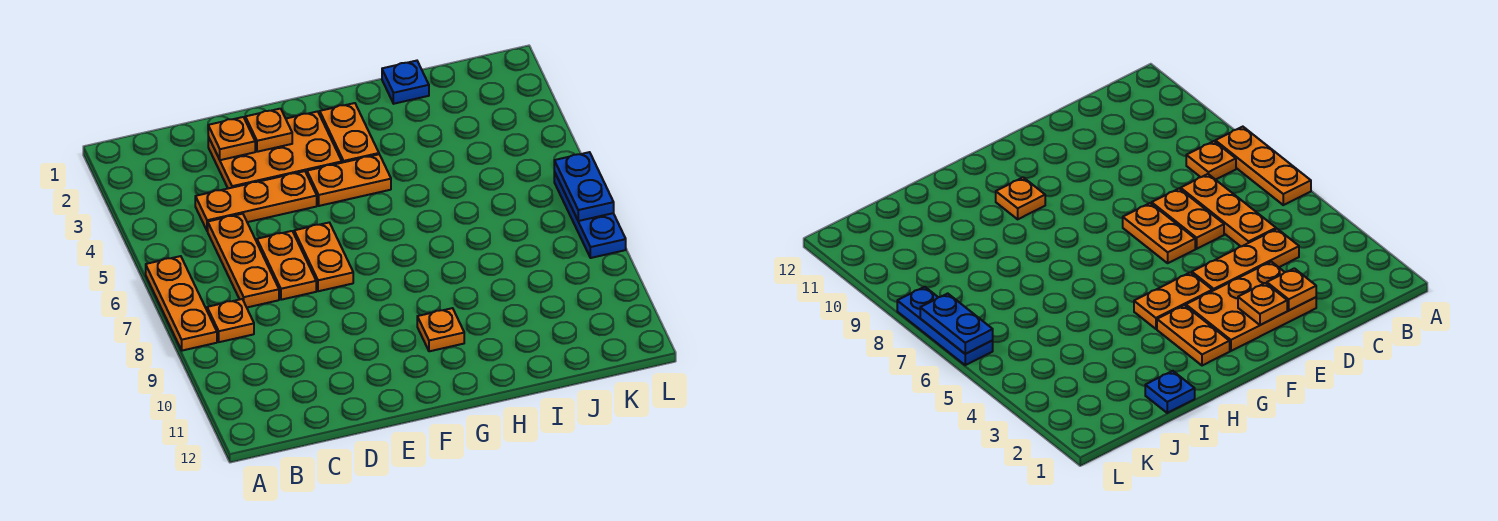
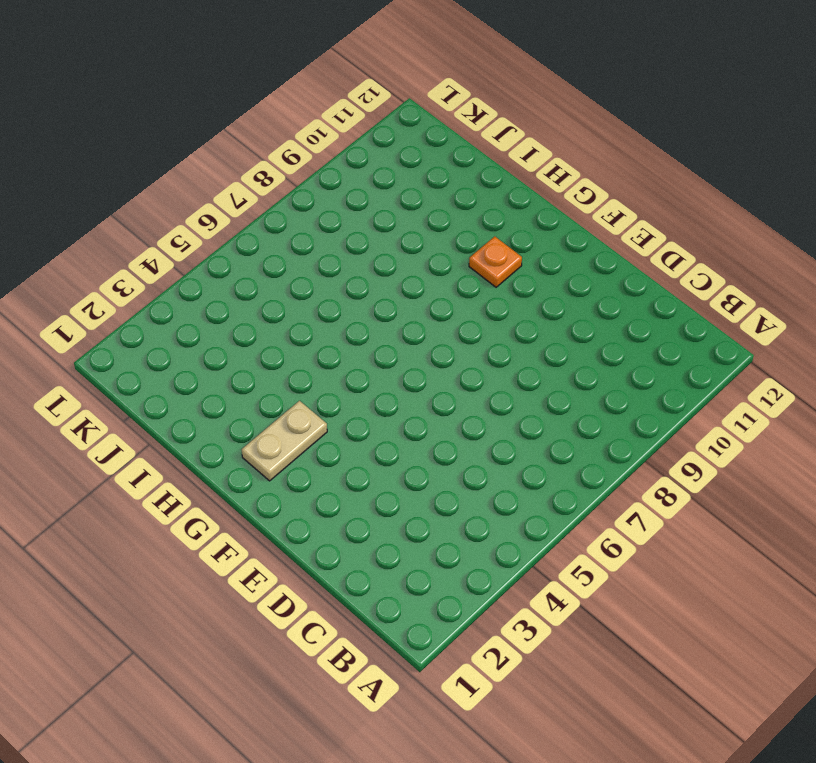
tan plate G2:G3 level 1 -> orange plate G2:G3 level 1
none -> orange plate A6:A8 level 1
none -> orange plate B8 level 1
none -> orange plate C4:E4 level 1

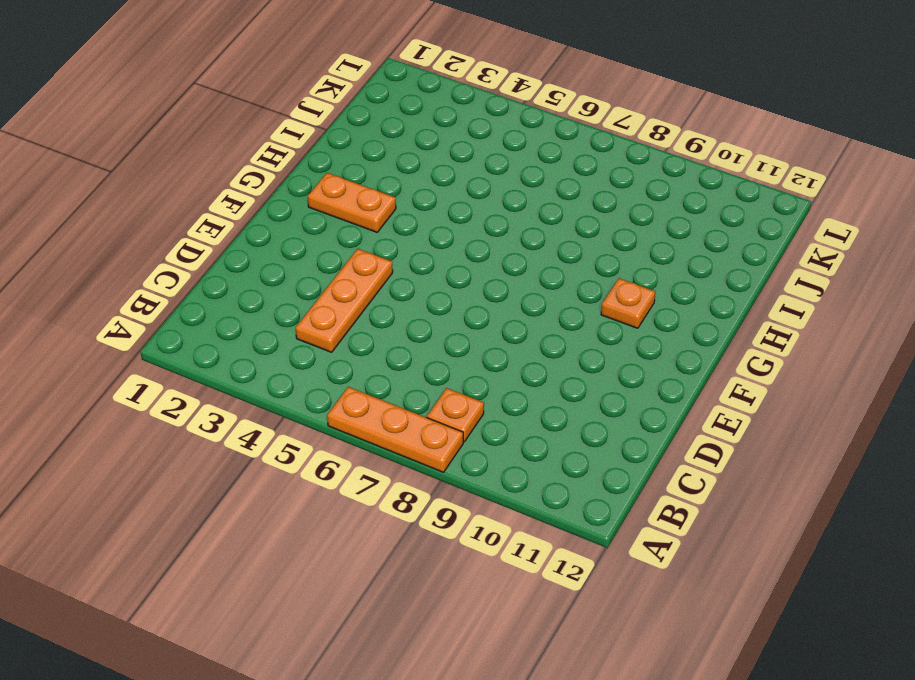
none -> orange plate C5:C7 level 1
none -> orange plate D2:F3 level 1
none -> orange plate D6:D7 level 1

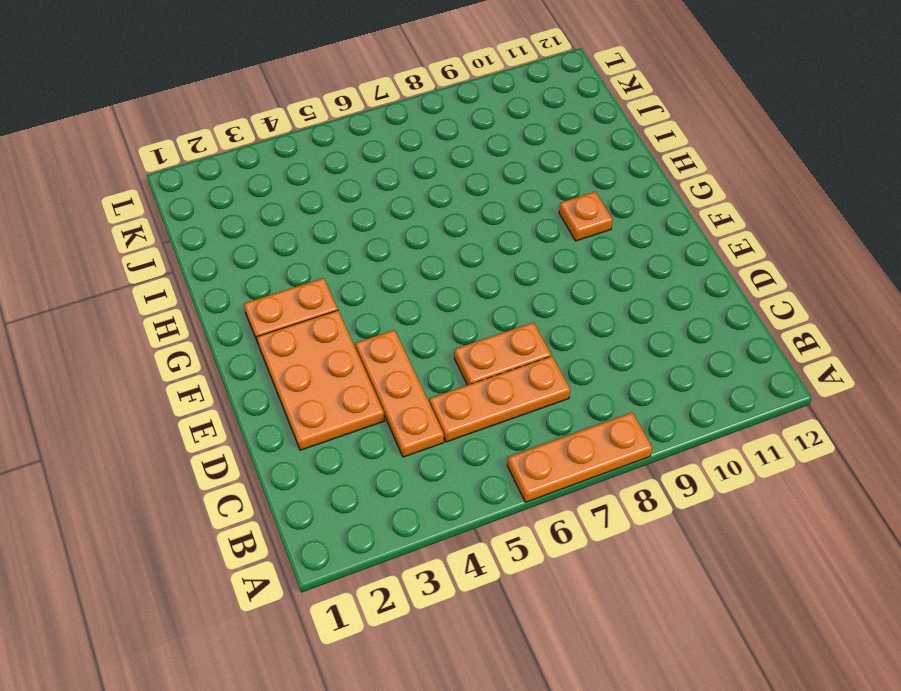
none -> orange plate B8 level 1
none -> orange plate E6:E7 level 1
none -> orange plate F4:G4 level 1

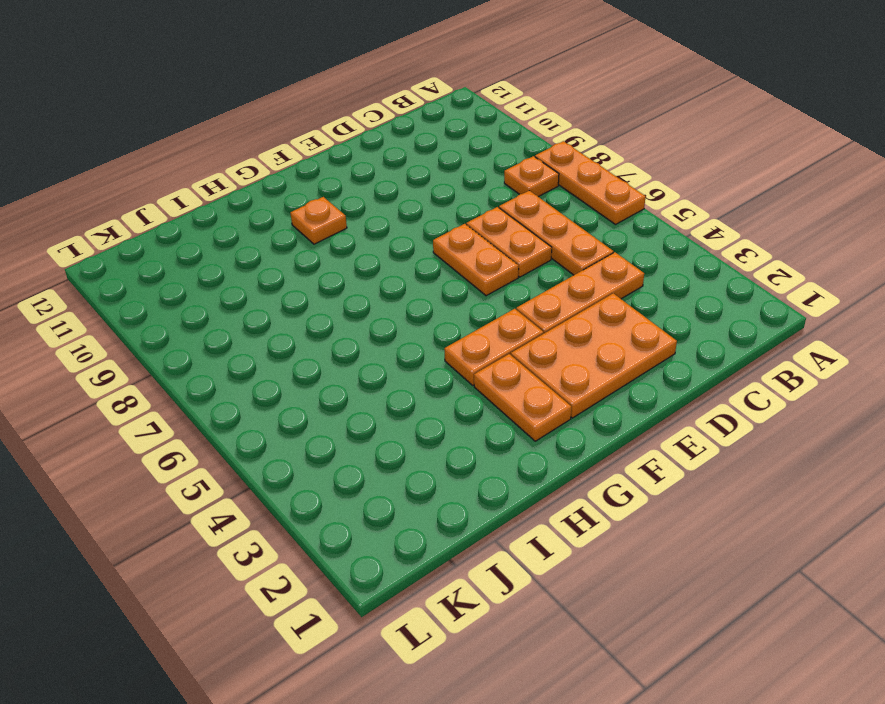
none -> blue plate I1 level 1
none -> blue plate L6:L8 level 1
none -> orange plate D2 level 2

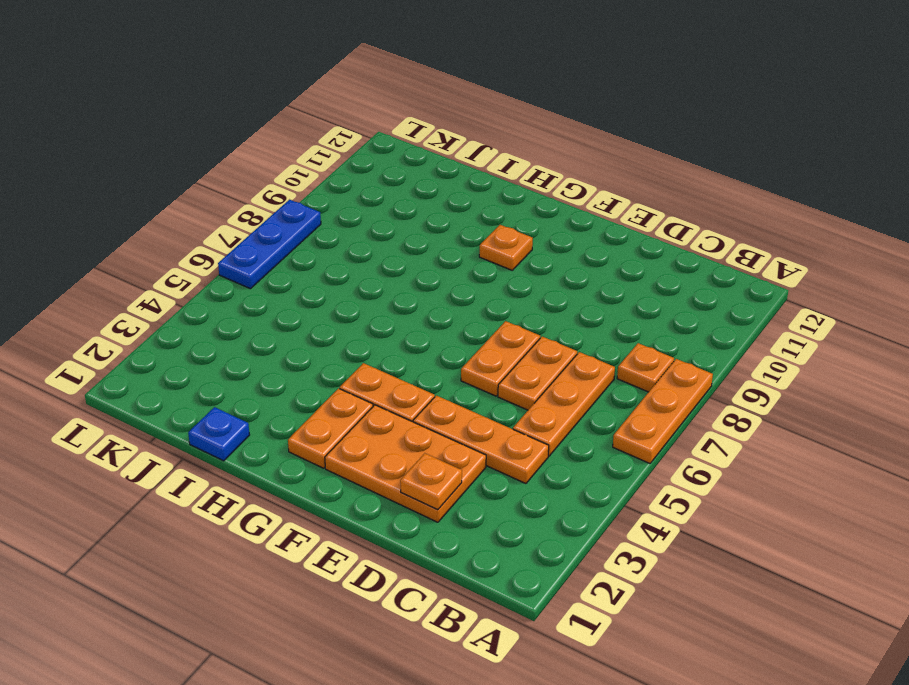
none -> orange plate E2 level 2
none -> blue plate L6:L7 level 2

